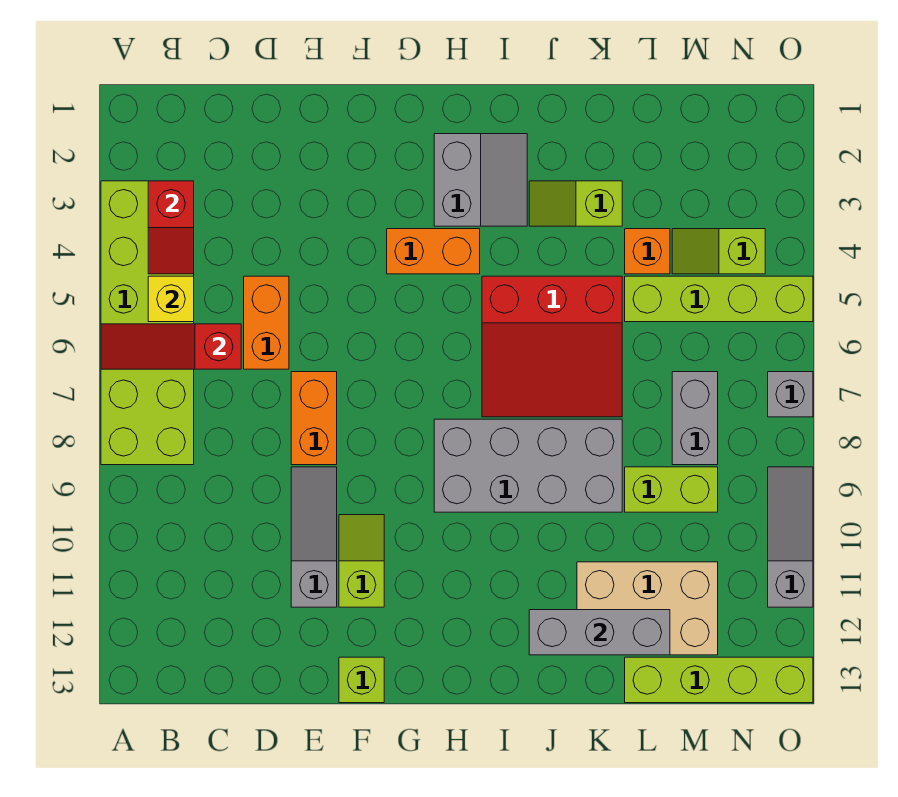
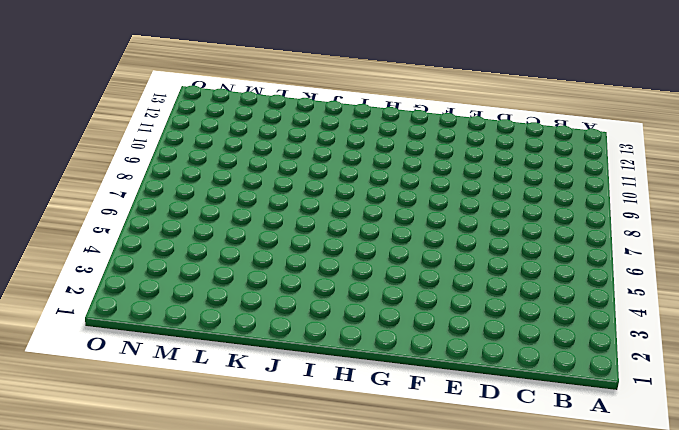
none -> lime brick A3:B8 level 1
none -> orange brick D5:D6 level 1
none -> orange brick E7:E8 level 1

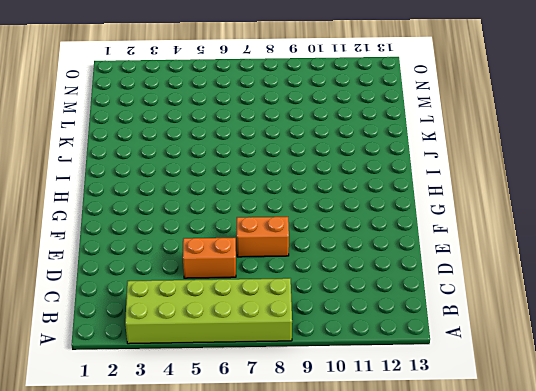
none -> grey slope E9:E11 level 1 top 11
none -> lime slope F10:F11 level 1 top 11
none -> lime brick F13 level 1

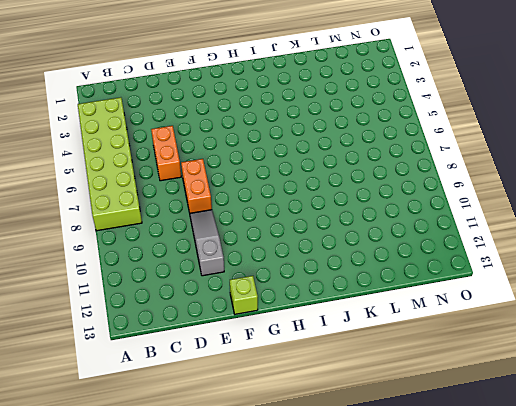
none -> lime slope F10:F11 level 1 top 11
none -> orange brick G4:H4 level 1
none -> grey slope H2:I3 level 1 top H

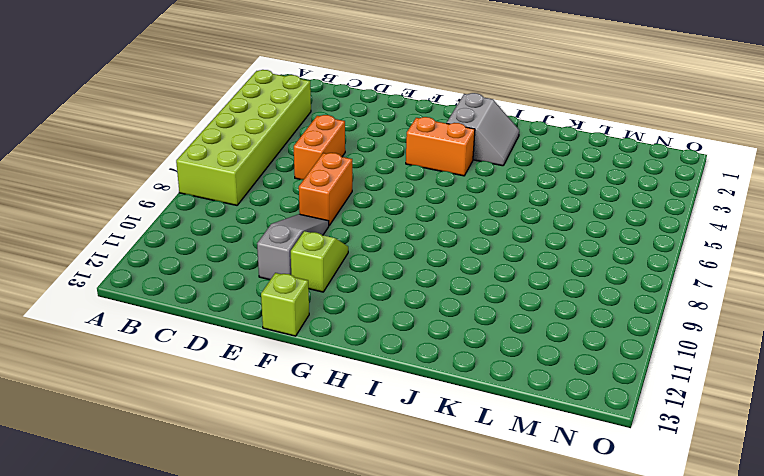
none -> grey brick H8:K9 level 1
none -> red slope I5:K7 level 1 top 5
none -> lime slope J3:K3 level 1 top K

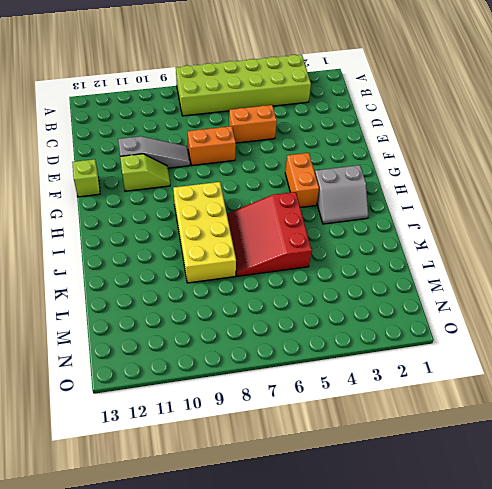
yellow brick H8:K9 level 1 -> grey brick H8:K9 level 1
none -> lime slope J3:K3 level 1 top K
none -> tan brick K11:M12 level 1
none -> orange brick L4 level 1

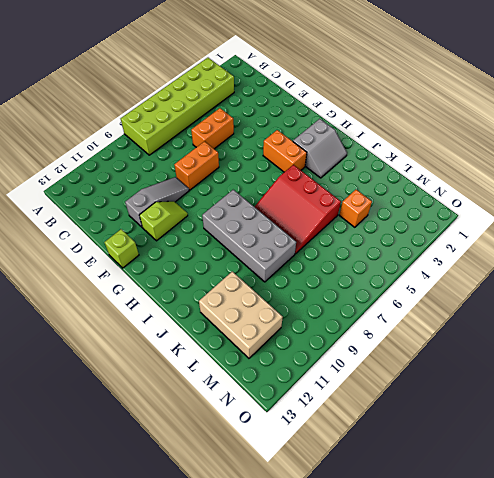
none -> lime slope J3:K3 level 1 top K
none -> lime brick L5:O5 level 1
none -> lime brick L9:M9 level 1

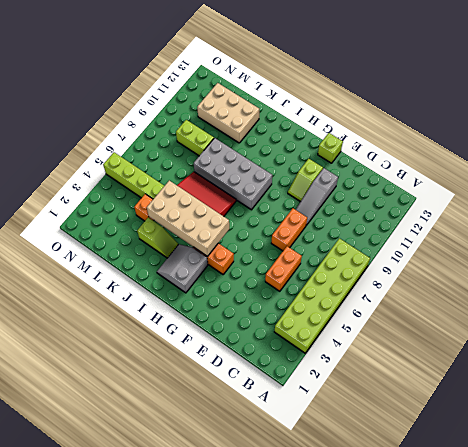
tan brick H4:K5 level 2 -> none
none -> lime brick L13:O13 level 1
none -> lime slope M4:N4 level 1 top N
none -> grey brick M7:M8 level 1

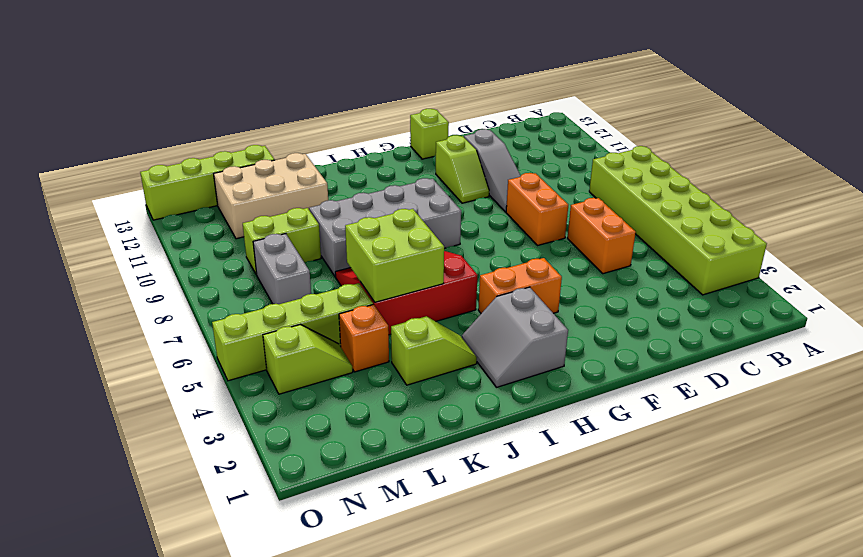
lime brick J5:K6 level 2 -> none
none -> grey brick O7 level 1
none -> grey slope O9:O11 level 1 top 11
none -> red slope A6:C6 level 2 top C

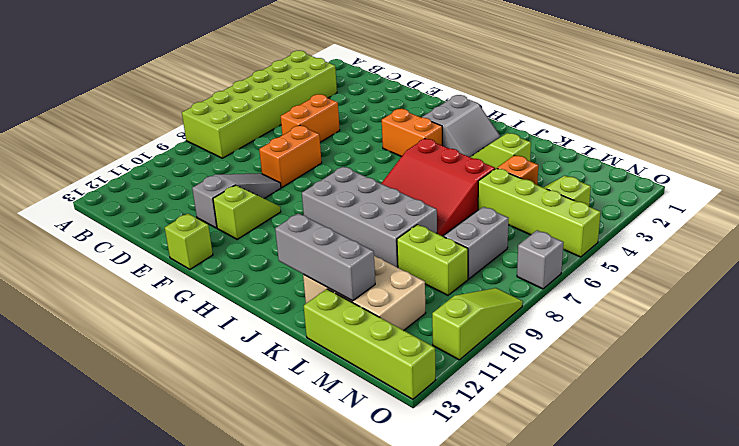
lime slope O9:O11 level 1 top 11 -> grey slope O9:O11 level 1 top 11
none -> red slope A6:C6 level 2 top C
none -> red slope B3:B4 level 2 top 3
none -> yellow brick B5 level 2

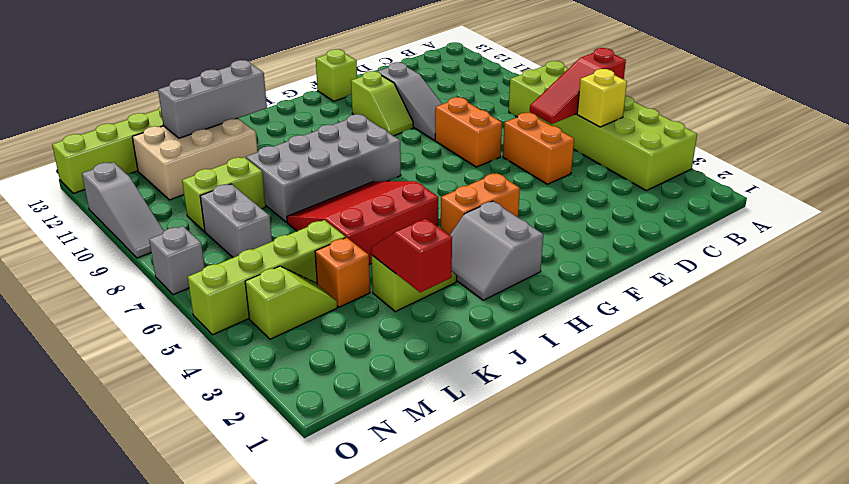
red slope A6:C6 level 2 top A -> red slope A6:C6 level 2 top C
red slope K2:K3 level 2 top 2 -> red slope B3:B4 level 2 top 3

